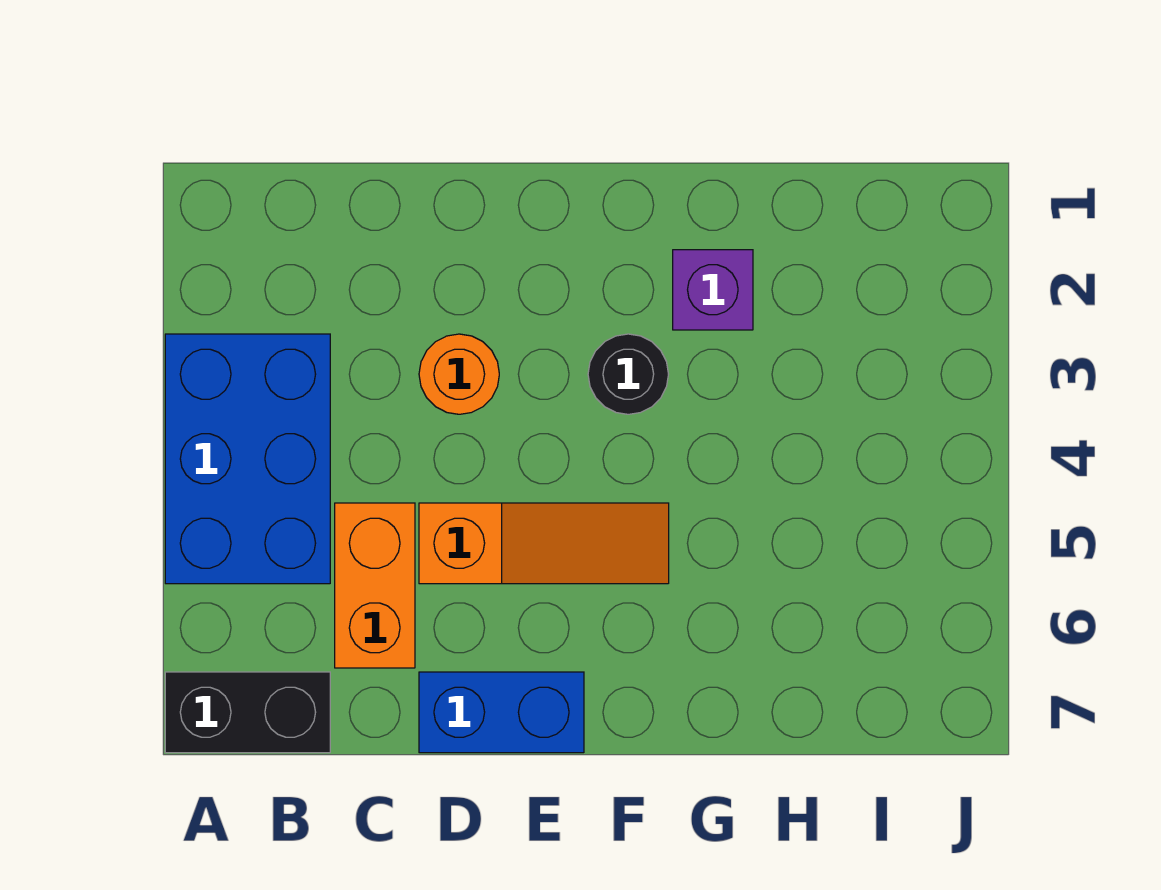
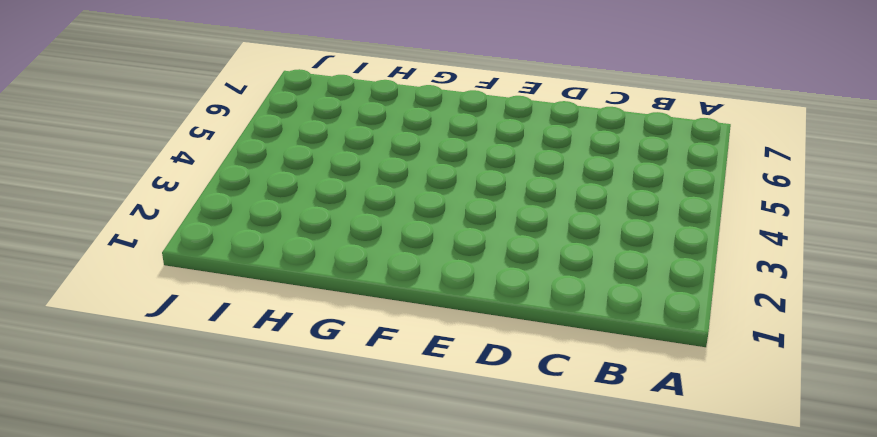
none -> blue brick A3:B5 level 1
none -> black brick A7:B7 level 1

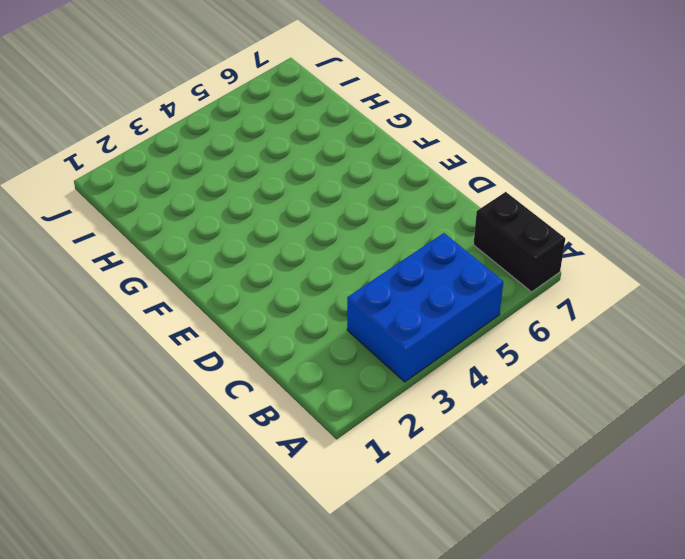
none -> orange brick C5:C6 level 1
none -> orange round brick D3 level 1

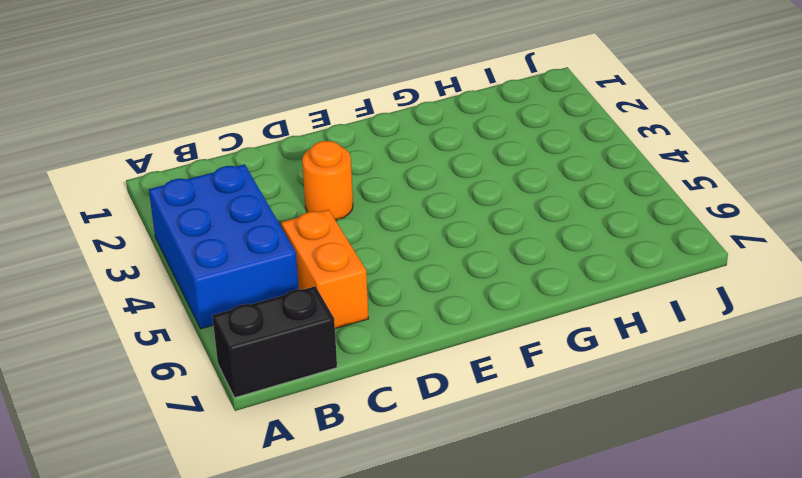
none -> orange slope D5:F5 level 1 top D
none -> blue brick D7:E7 level 1

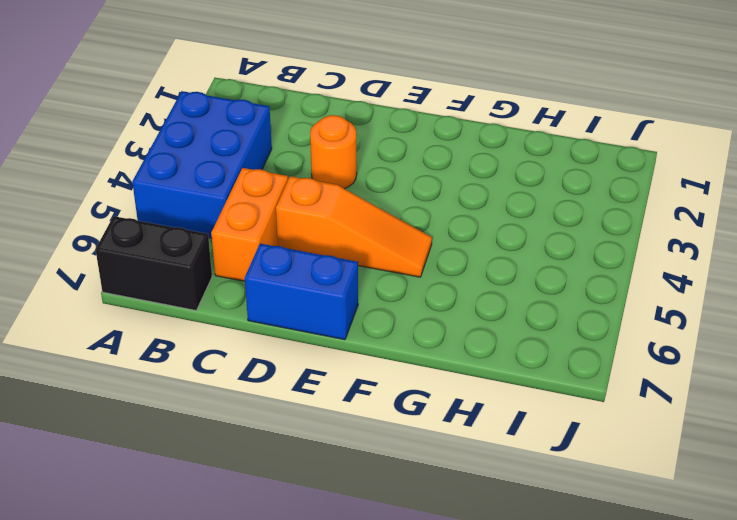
none -> black round brick F3 level 1
none -> purple brick G2 level 1

